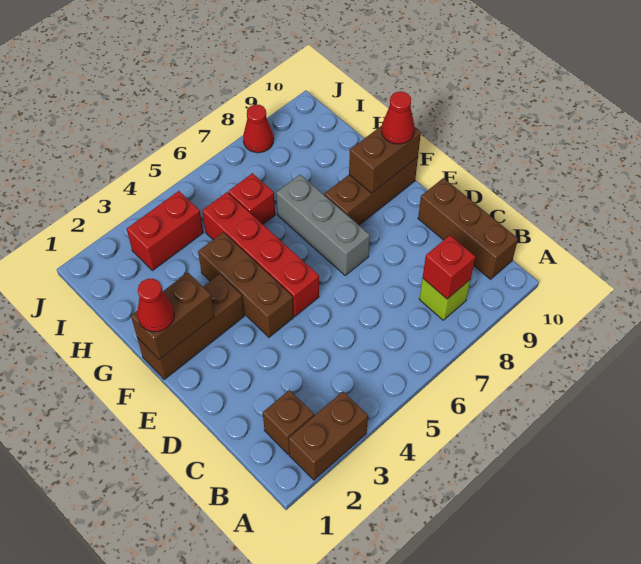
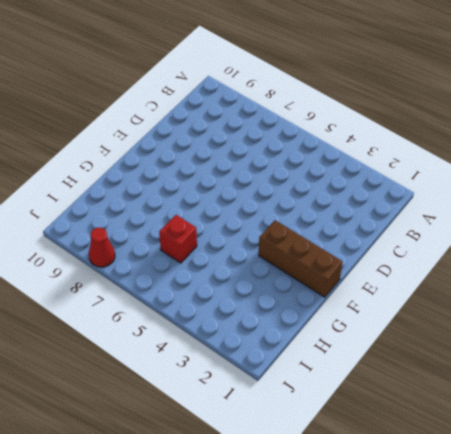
none -> brown brick A2:A3 level 1
none -> brown brick B2 level 1
none -> lime brick B8 level 1

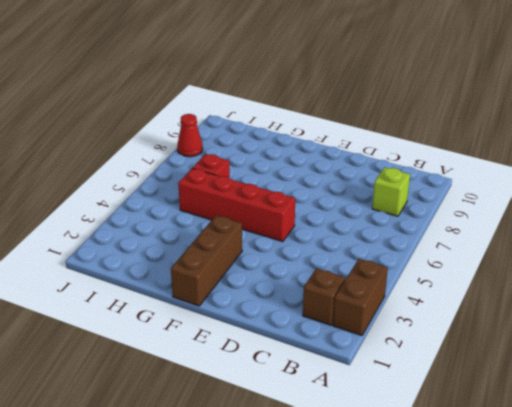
none -> brown brick B10:D10 level 1
none -> brown brick E4:G4 level 1
none -> grey brick E7:G7 level 1

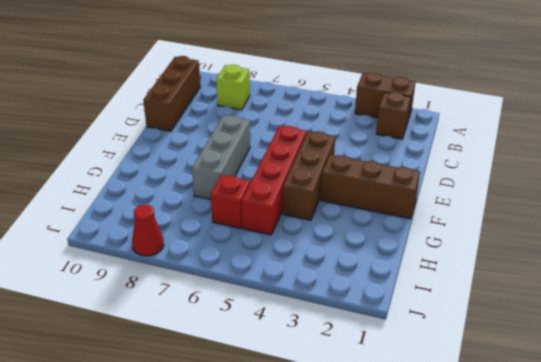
none -> brown brick F8:F10 level 1
none -> red brick I3:I4 level 1
none -> red brick B8 level 2

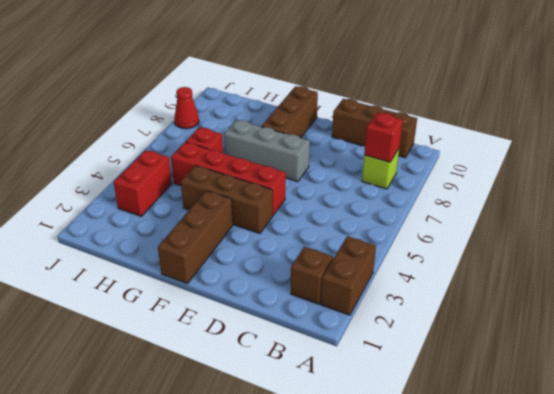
none -> brown brick F1:F2 level 2
none -> brown brick F9:F10 level 2
none -> red cone F1 level 3

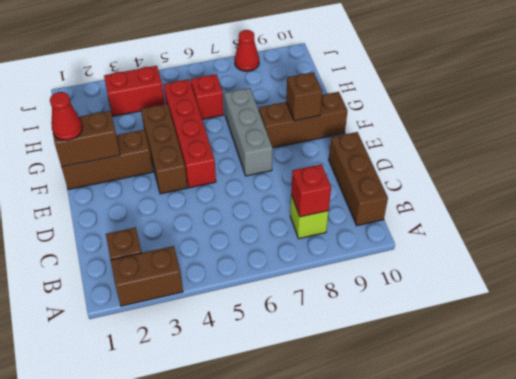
brown brick F9 level 2 -> brown brick F9:F10 level 2
none -> red cone F10 level 3

